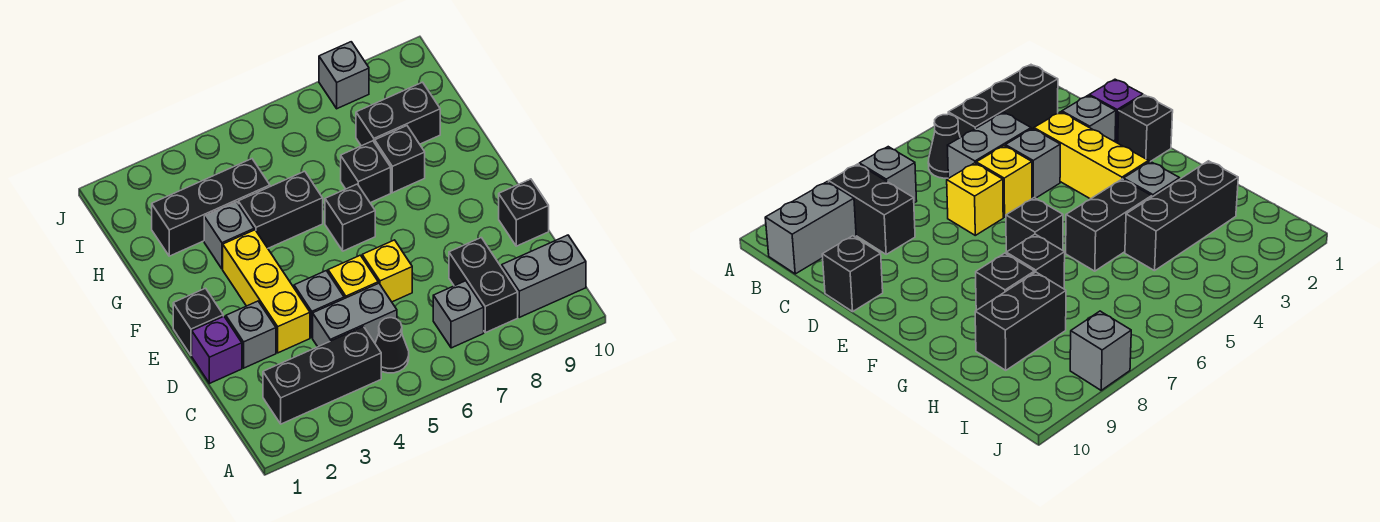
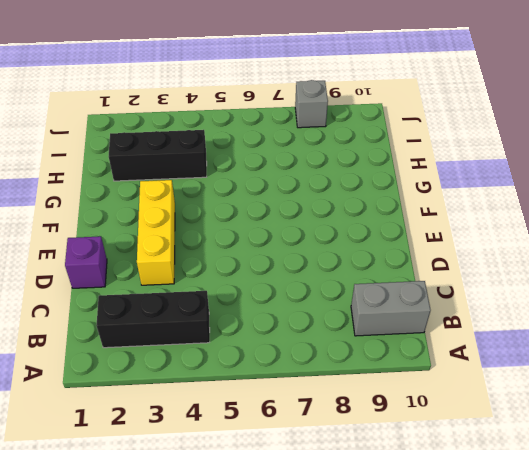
none -> black cone B5 level 1
none -> grey brick B7 level 1
none -> black brick B8:C8 level 1

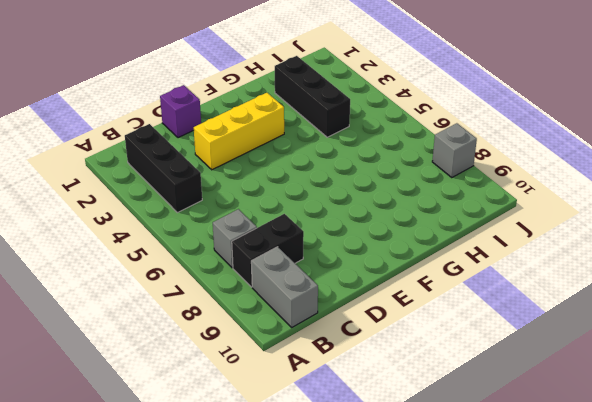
none -> black cone B5 level 1
none -> grey brick C4:C5 level 1
none -> grey brick D2 level 1

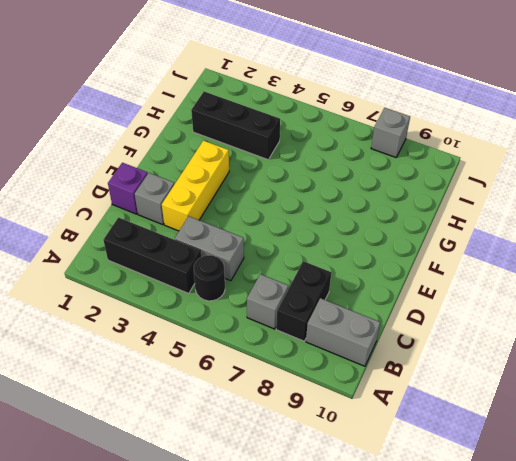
black round brick B5 level 1 -> black cone B5 level 1
none -> grey brick D4 level 1
none -> yellow brick D5 level 1
none -> yellow brick D6 level 1

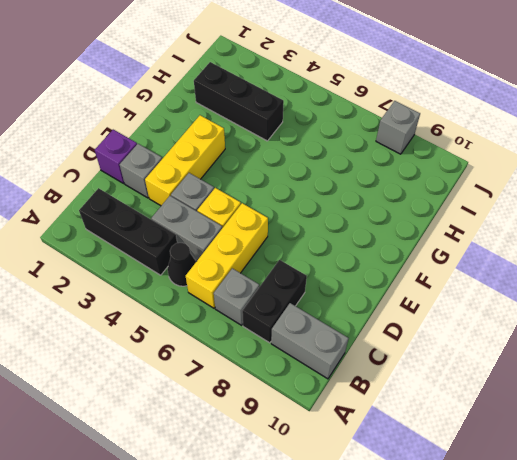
yellow brick B6:D6 level 1 -> yellow brick D6 level 1
none -> black brick D10 level 1
none -> black brick E1 level 1
none -> black brick F6 level 1

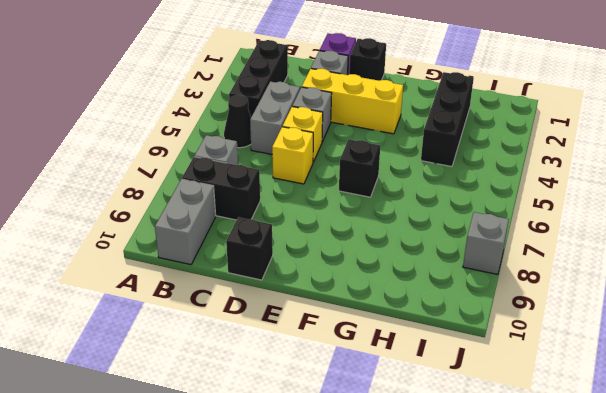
none -> grey brick G3 level 1
none -> black brick G4:G5 level 1
none -> black brick G7 level 1

